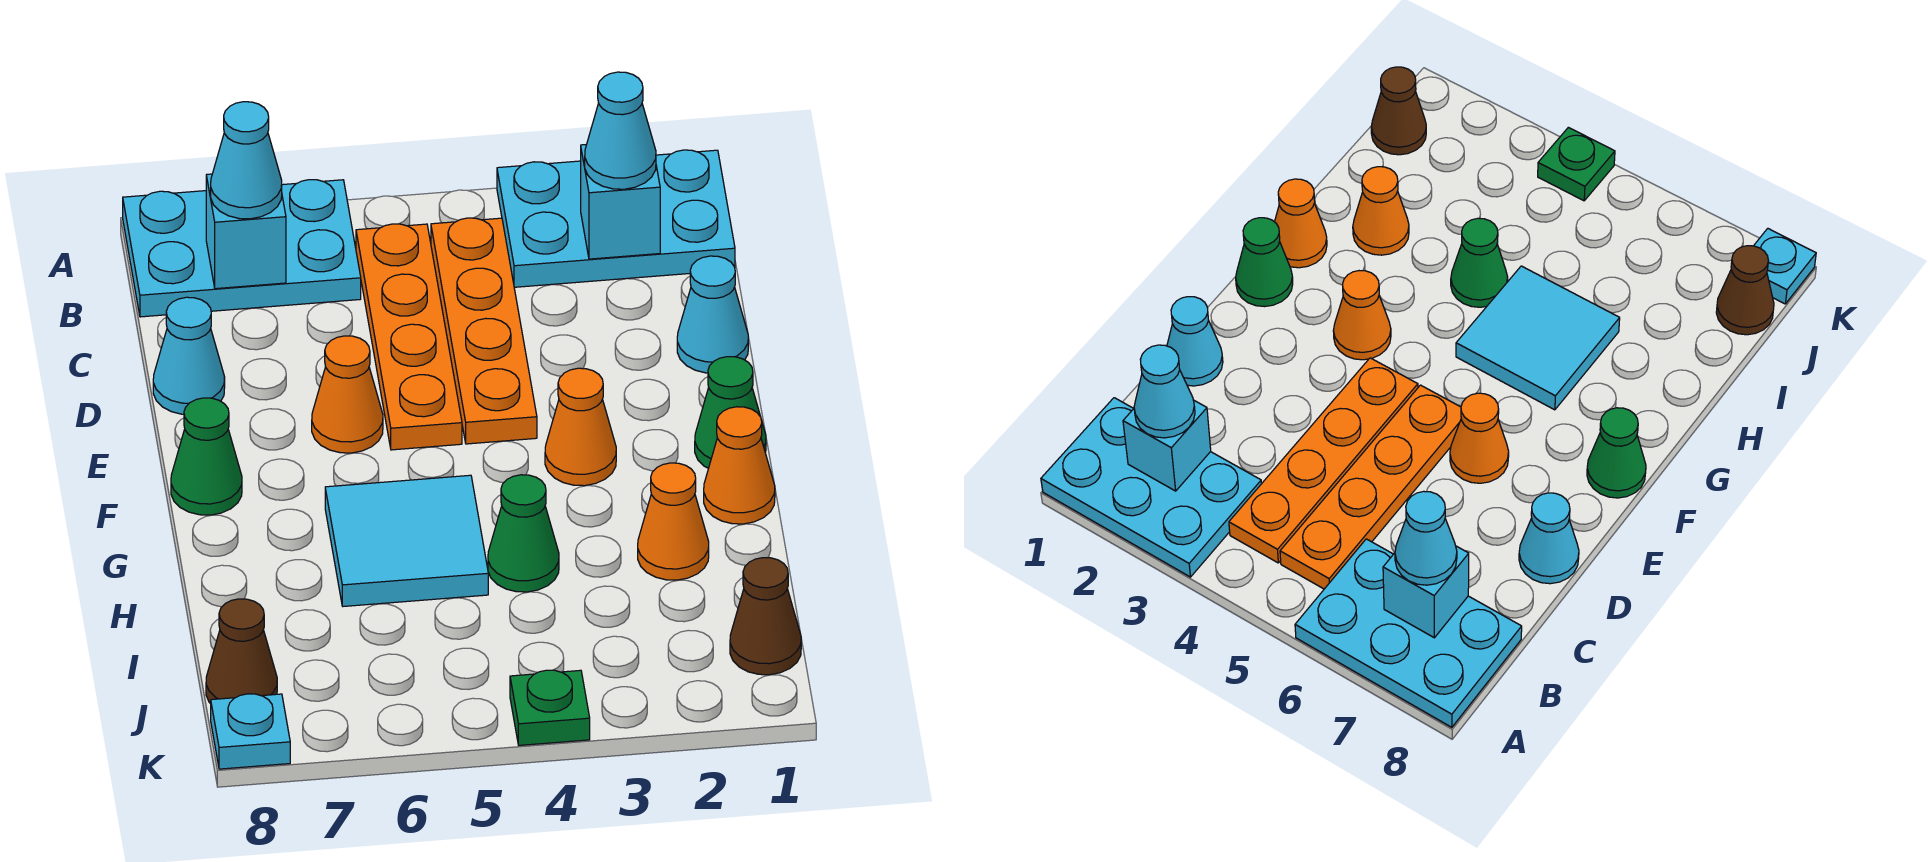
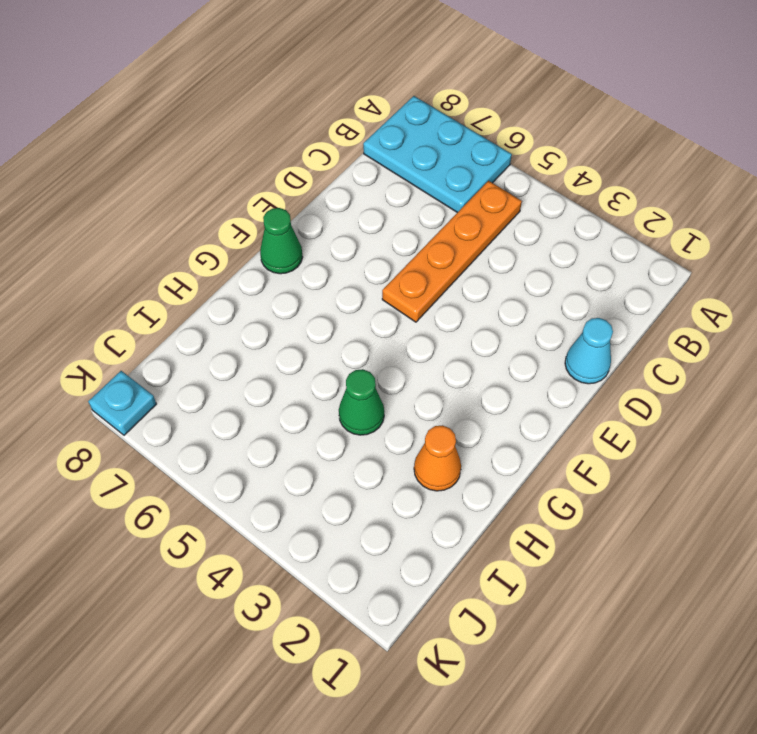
none -> cyan plate A1:B3 level 1
none -> orange plate B4:E4 level 1
none -> cyan cone D8 level 1

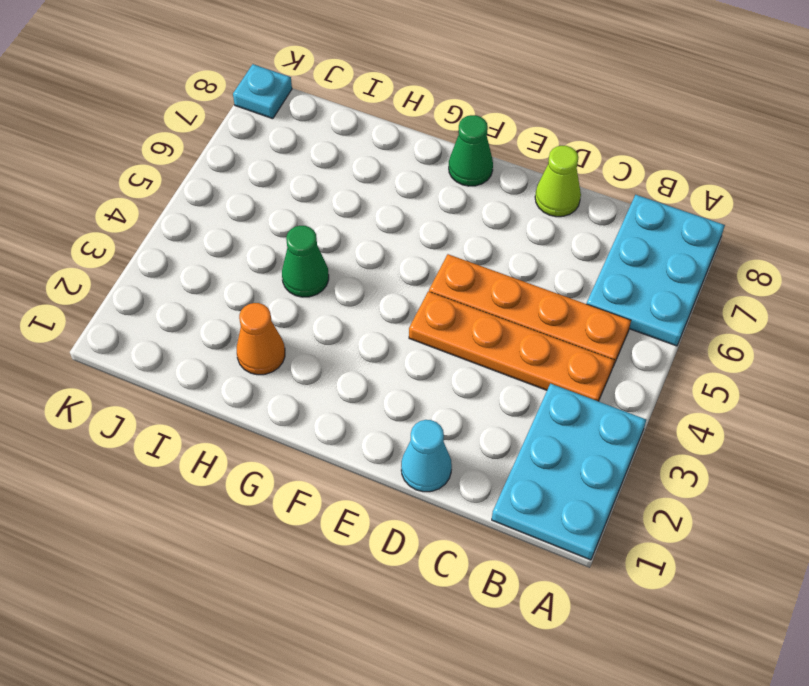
lime cone D8 level 1 -> cyan cone D8 level 1
none -> orange cone E6 level 1
none -> green cone F1 level 1
none -> orange cone F3 level 1

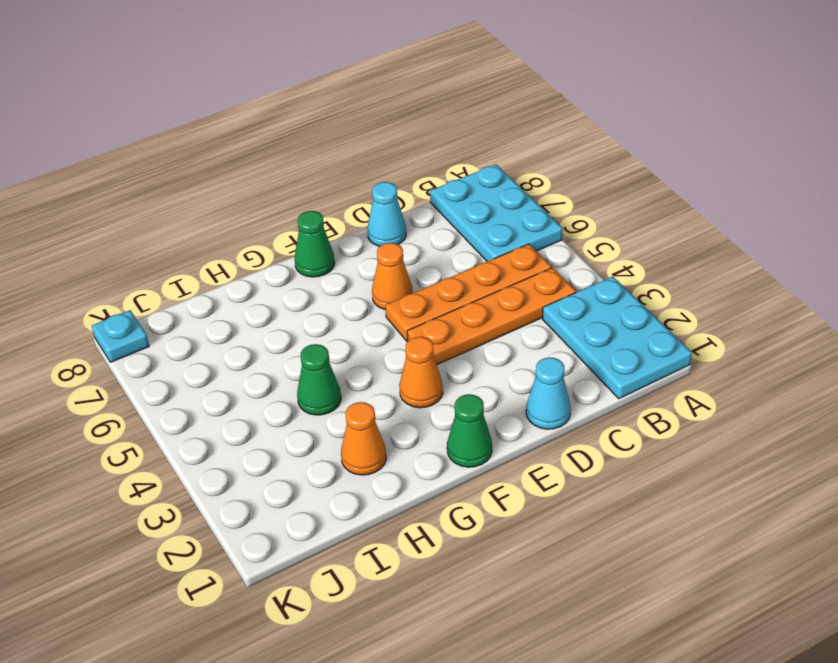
none -> orange cone G1 level 1
none -> cyan tile G5:H6 level 1
none -> brown cone J1 level 1

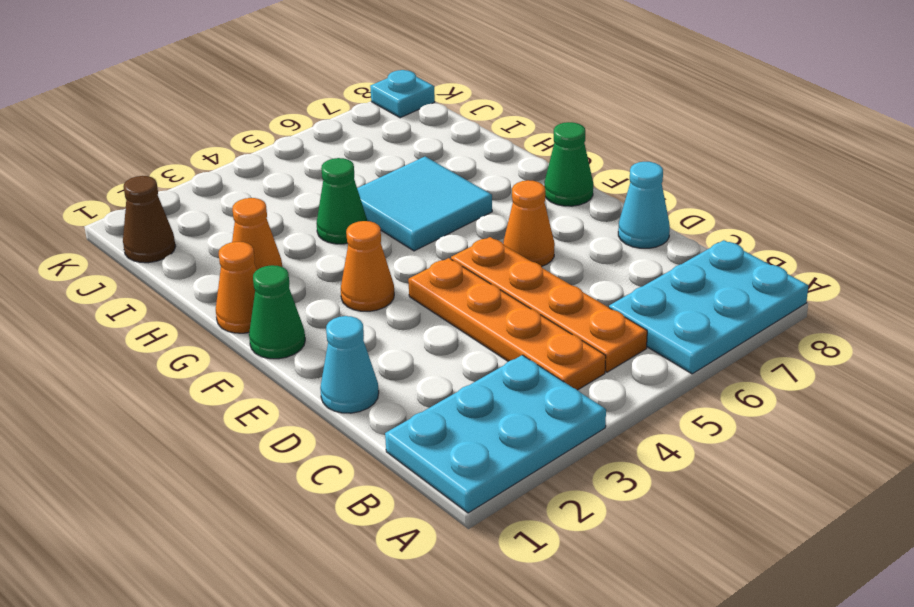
none -> brown cone J8 level 1
none -> green plate K4 level 1
none -> cyan brick B2 level 2

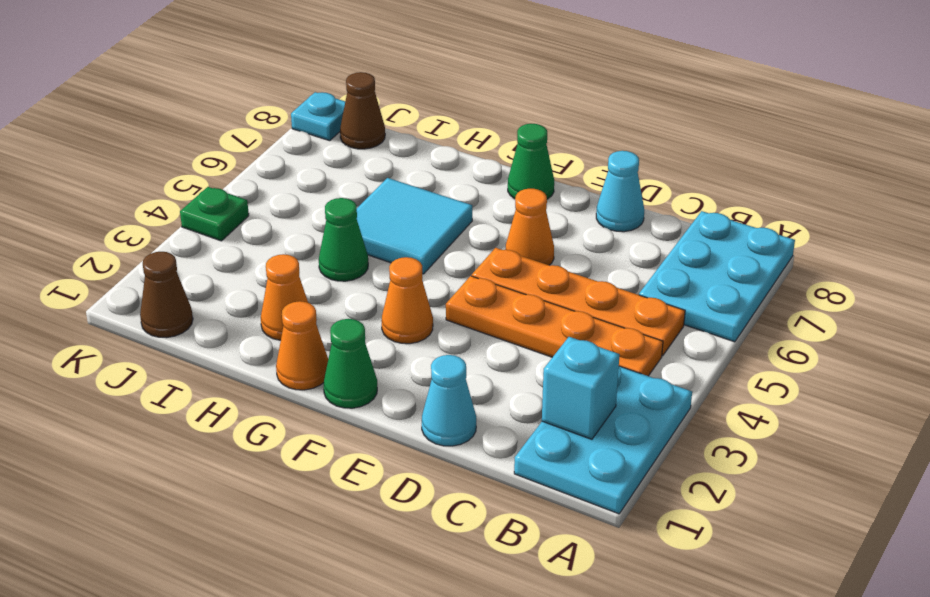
none -> cyan brick B7 level 2
none -> cyan cone B2 level 3
none -> cyan cone B7 level 3

